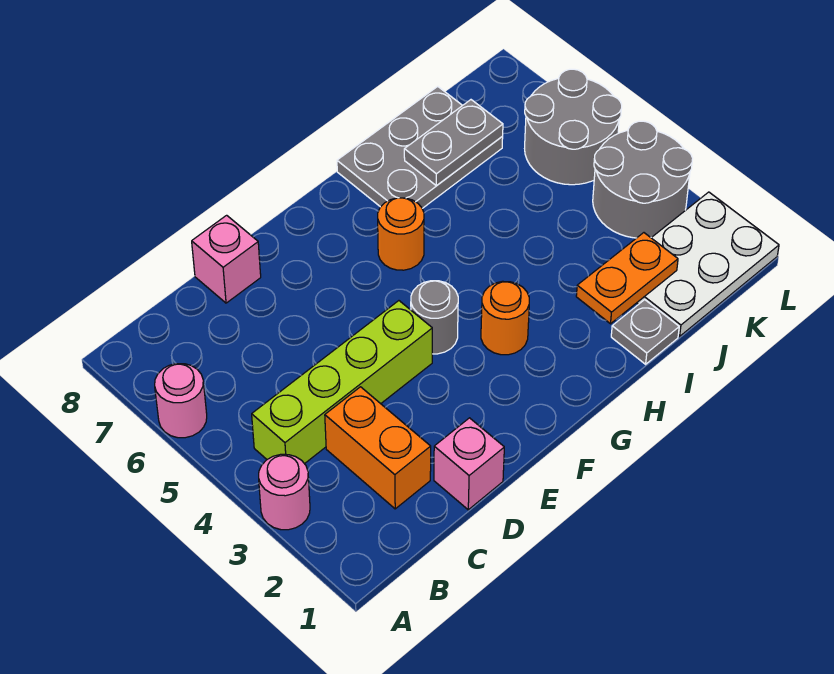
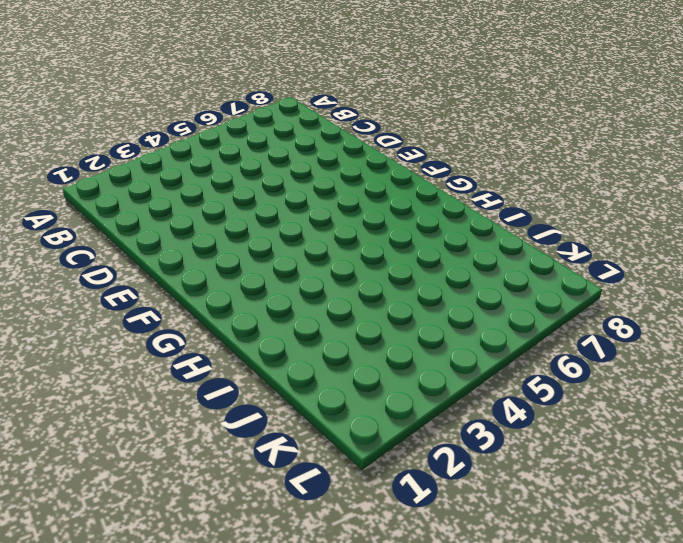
none -> pink round brick A3 level 1
none -> pink round brick A6 level 1
none -> lime brick B4:E4 level 1

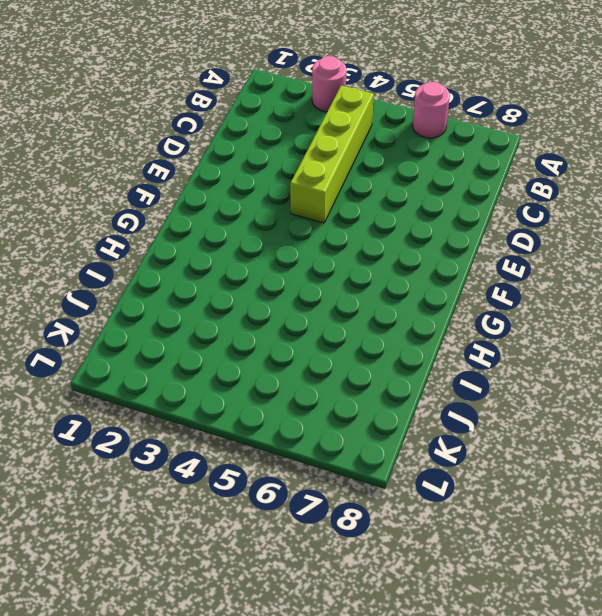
none -> orange brick C2:C3 level 1
none -> pink brick D1 level 1
none -> pink brick D8 level 1

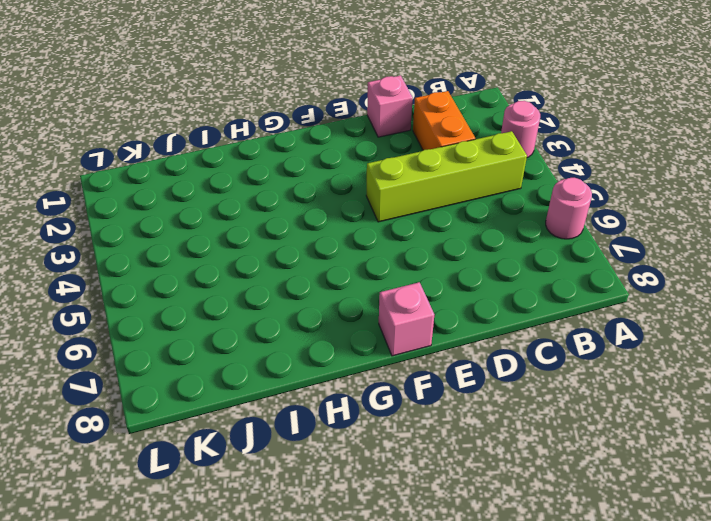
pink brick F8 level 1 -> pink brick D8 level 1
none -> grey round brick F4 level 1
none -> orange round brick G3 level 1
none -> orange round brick G6 level 1

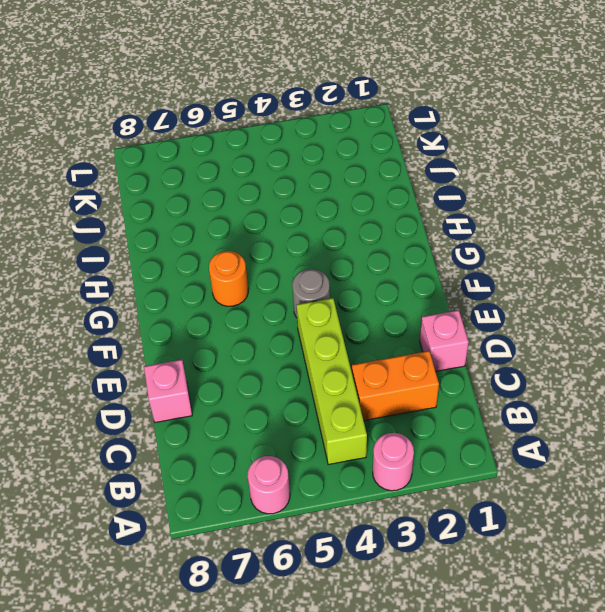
none -> orange round brick G3 level 1
none -> grey plate H7:J8 level 1
none -> grey plate I1 level 1

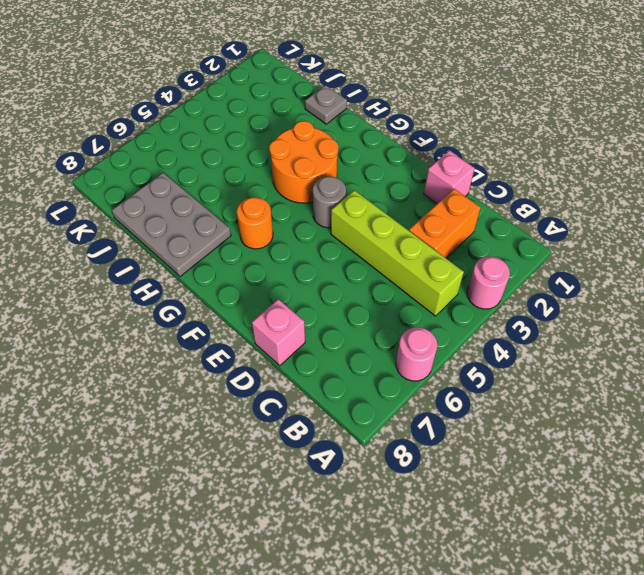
orange round brick G3:H4 level 1 -> orange round brick G3 level 1
none -> white plate J1:L2 level 1
none -> grey round brick K3:L4 level 1
none -> grey round brick K5:L6 level 1

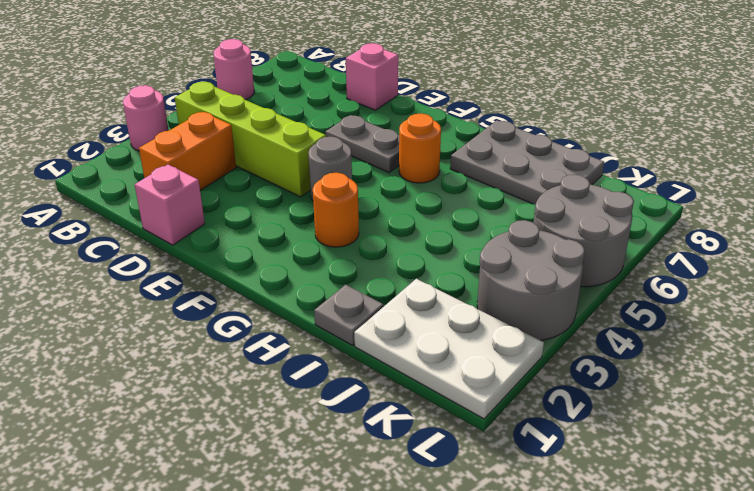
grey plate E6:F6 level 1 -> grey plate I7:J7 level 2
none -> orange plate I2:J2 level 2

